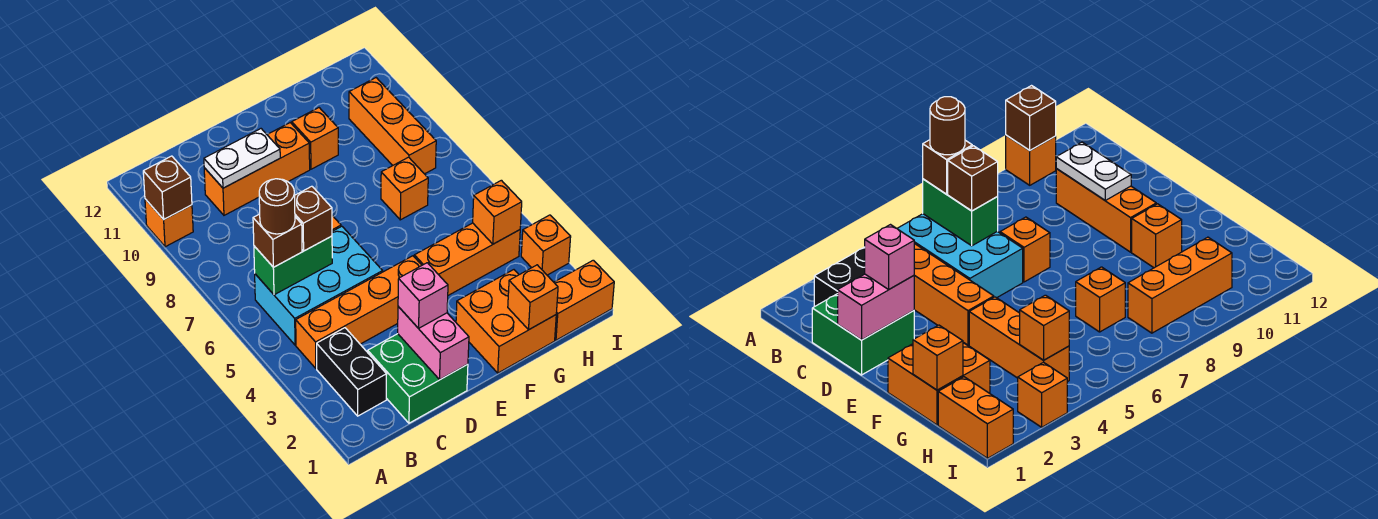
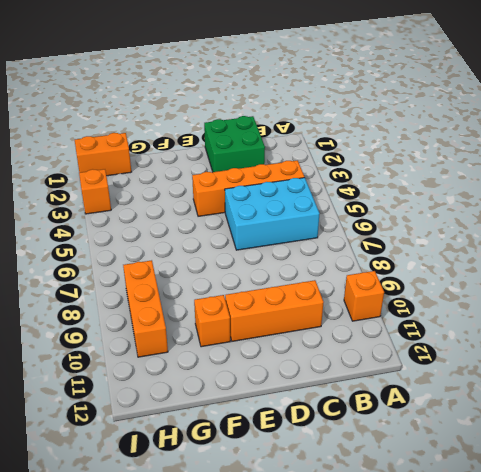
none -> black brick B2:B3 level 1
none -> orange brick D7 level 1
none -> orange brick F1:G2 level 1

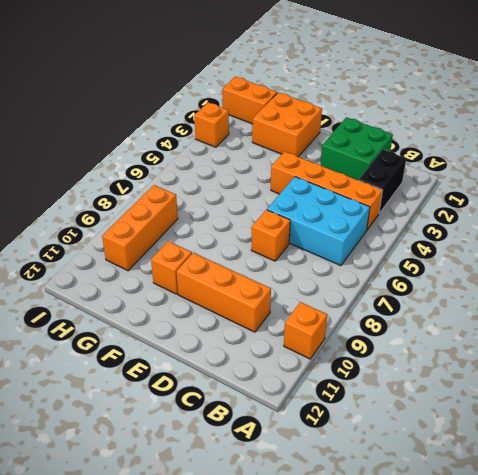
none -> orange brick F4:H4 level 1
none -> orange brick G7 level 1
none -> brown brick A10 level 2

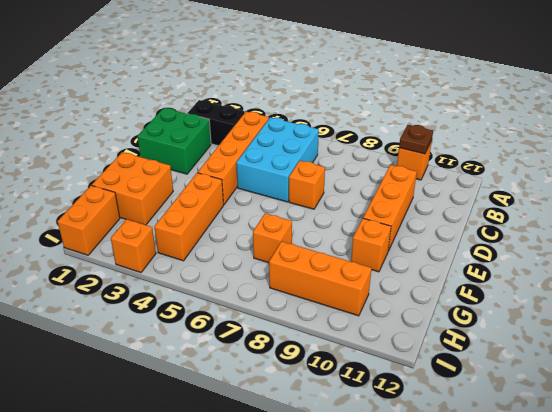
brown plate A10 level 2 -> brown brick A10 level 2
none -> green brick B6:C6 level 2
none -> white plate C10:D10 level 2
none -> pink brick D1:D2 level 2

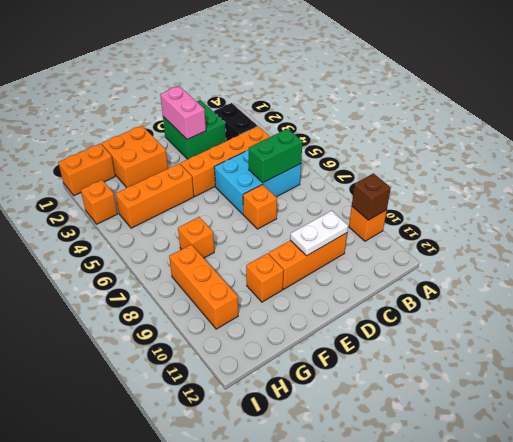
none -> orange brick G1 level 2
none -> orange brick H4 level 2
none -> brown brick B6 level 3

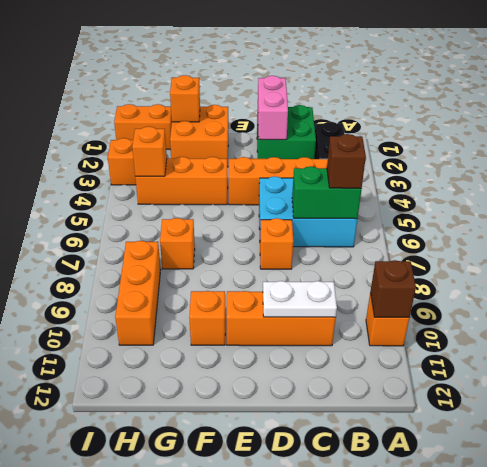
none -> brown brick C6 level 3
none -> pink brick D2 level 3
none -> brown round brick B6 level 4

